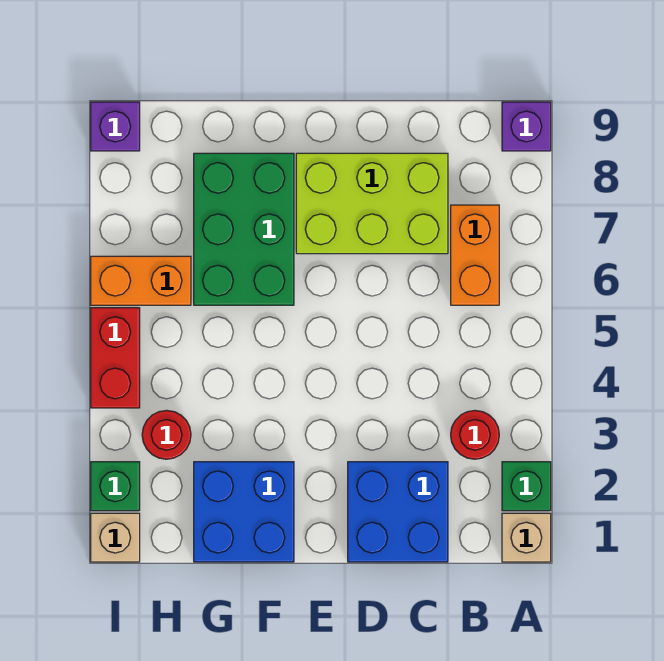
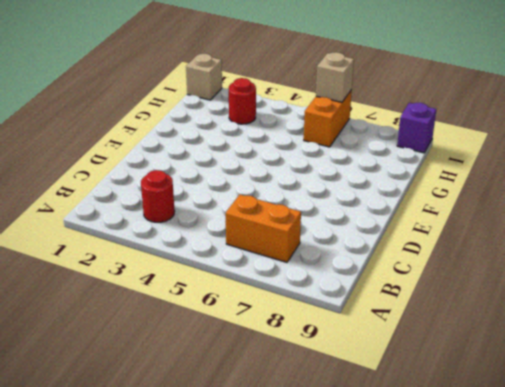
tan brick I6 level 2 -> tan brick A1 level 1
none -> green brick A2 level 1
none -> purple brick A9 level 1
none -> blue brick C1:D2 level 1

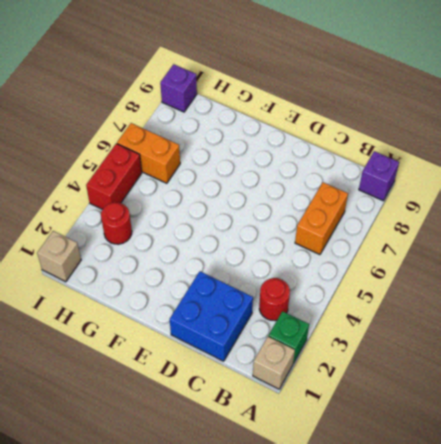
none -> lime brick C7:E8 level 1
none -> blue brick F1:G2 level 1
none -> green brick F6:G8 level 1

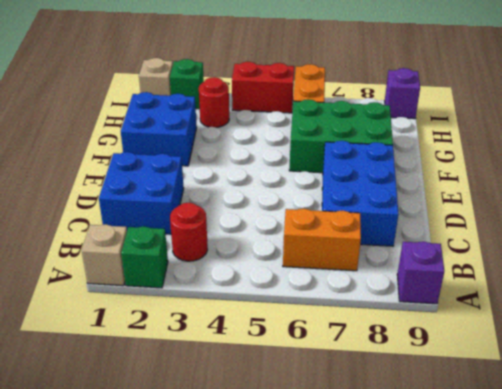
blue brick C7:E8 level 1 -> lime brick C7:E8 level 1

